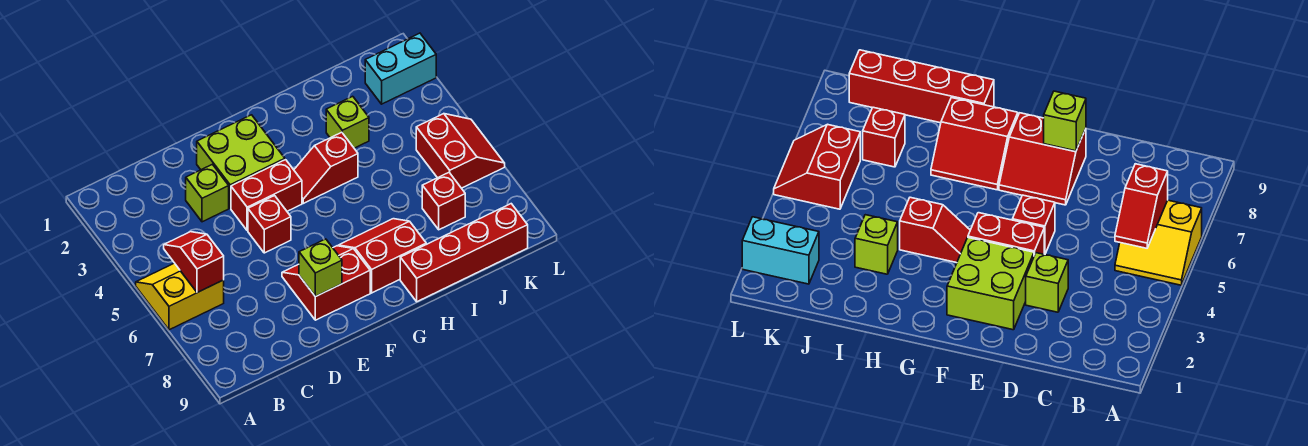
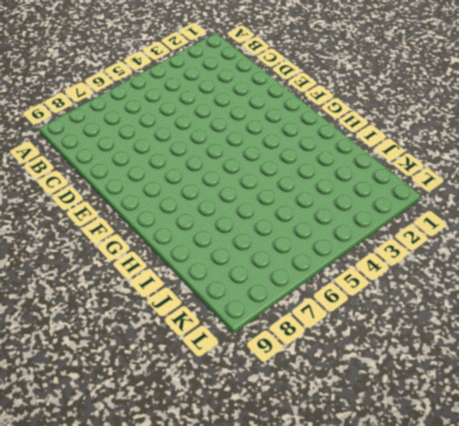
none -> yellow slope A5:B6 level 1 top 6
none -> lime brick D3 level 1
none -> lime brick E2:F3 level 1

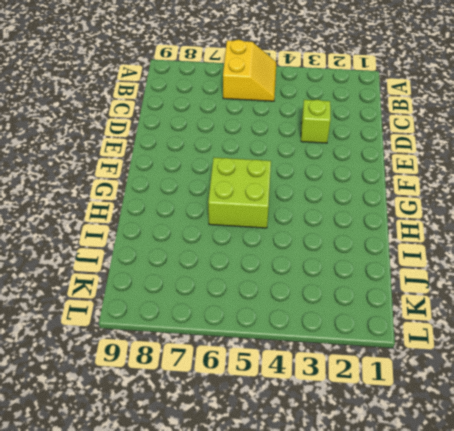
lime brick G5:H6 level 1 -> lime brick E2:F3 level 1
none -> red brick E4:F4 level 1
none -> red brick E5 level 1
none -> red slope E7:F8 level 1 top 8

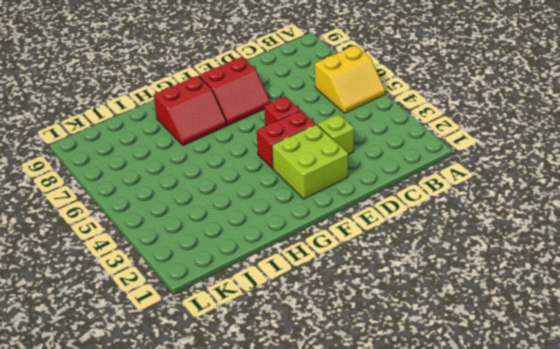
none -> red slope G4:H4 level 1 top H
none -> red brick H9:K9 level 1
none -> lime brick I3 level 1

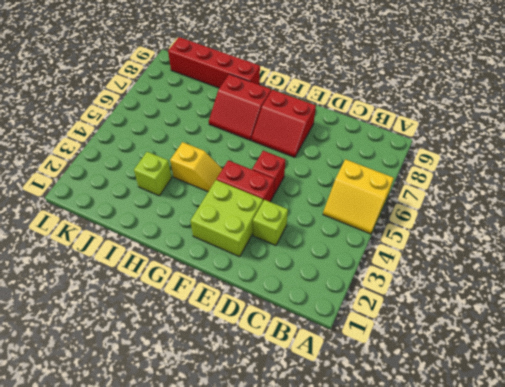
yellow slope G4:H4 level 1 top H -> red slope G4:H4 level 1 top H
none -> red brick J7 level 1
none -> cyan brick K2:L2 level 1
none -> red slope K5:L6 level 1 top K

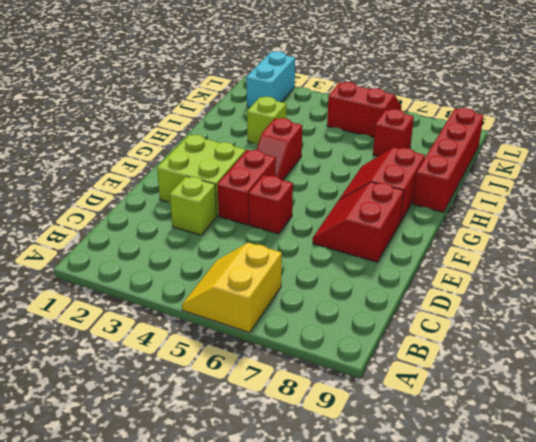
none -> red slope B5:B6 level 2 top 6
none -> lime brick E8 level 2

